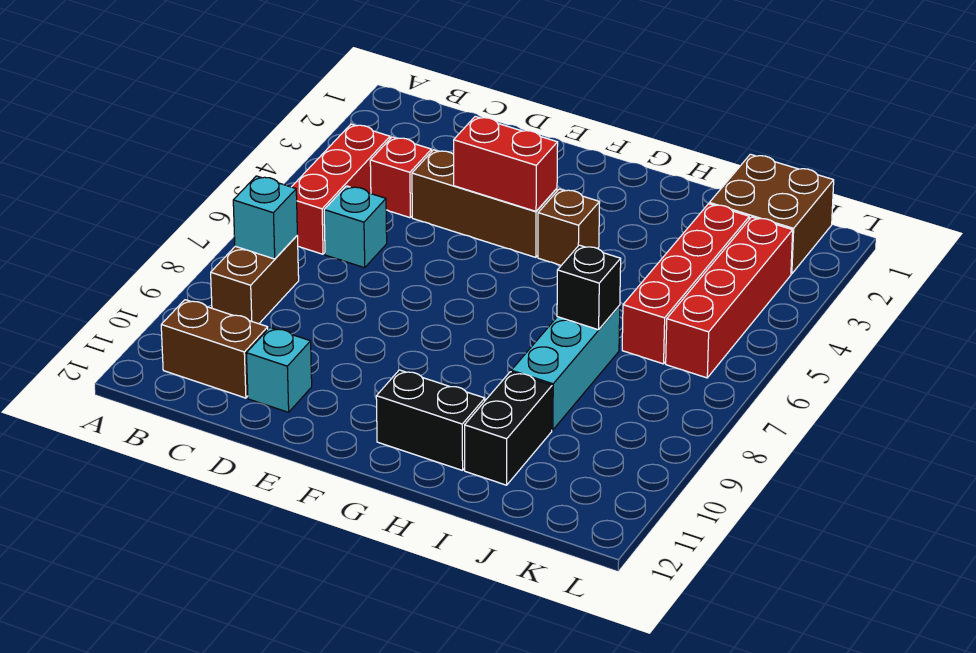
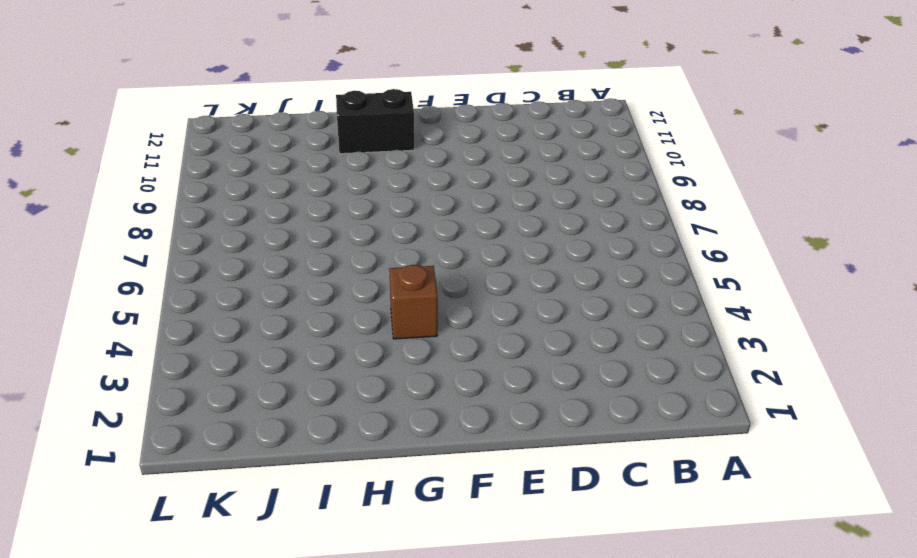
none -> red brick B4:B6 level 1
none -> brown brick B8:B9 level 1
none -> brown brick B11:C11 level 1

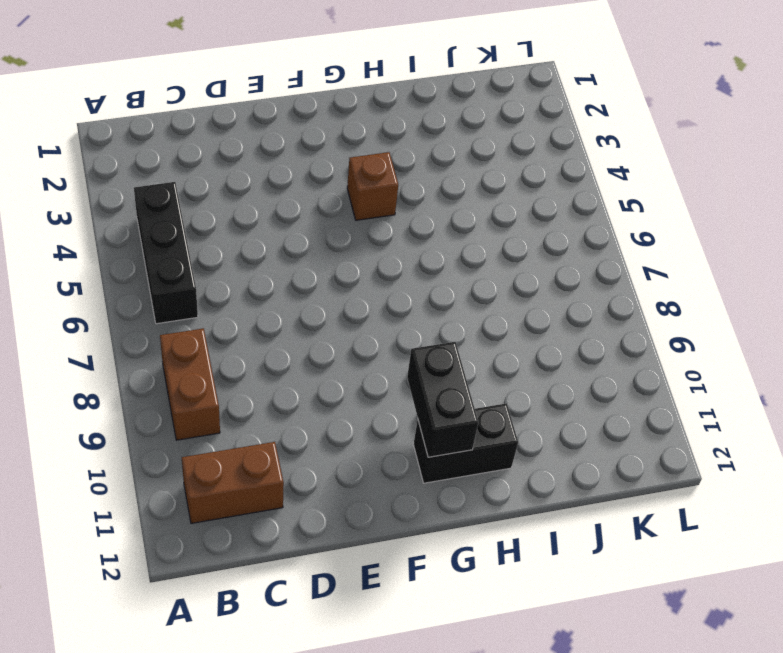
black brick B4:B6 level 1 -> red brick B4:B6 level 1
black brick G10:G11 level 2 -> black brick I10:I11 level 1
none -> red brick C4 level 1
none -> cyan brick C6 level 1
none -> brown brick D4:F4 level 1

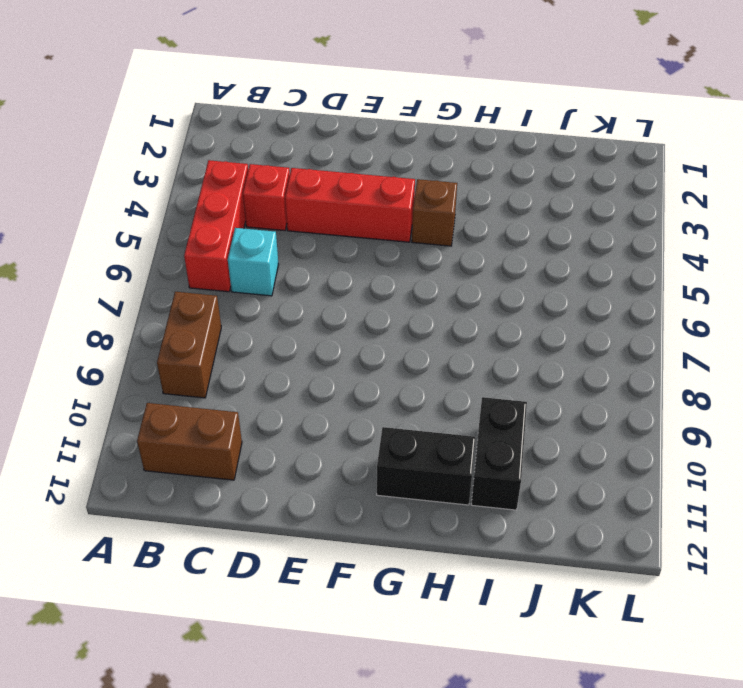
red brick D4:F4 level 1 -> brown brick D4:F4 level 1
none -> cyan brick D11 level 1
none -> cyan brick I7:I9 level 1
none -> brown brick J1:K2 level 1

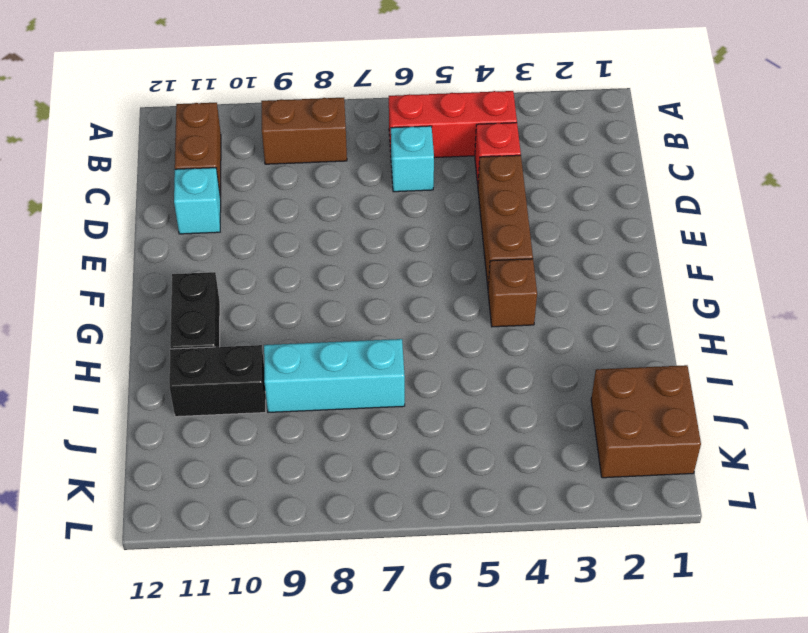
none -> red brick J3:J6 level 1
none -> red brick K3:K6 level 1
none -> cyan brick B8 level 2

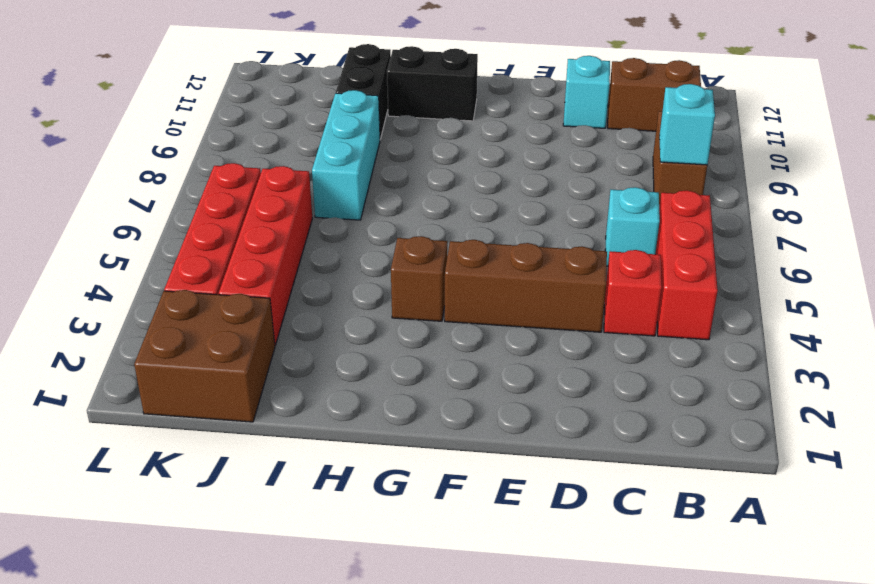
none -> red brick E4:F4 level 2
none -> black brick I7 level 2

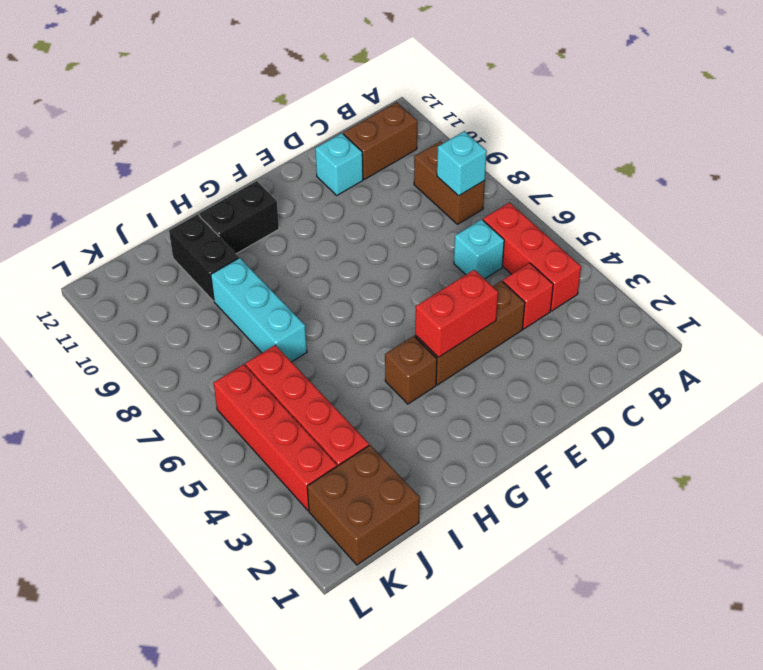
none -> black brick I7 level 2

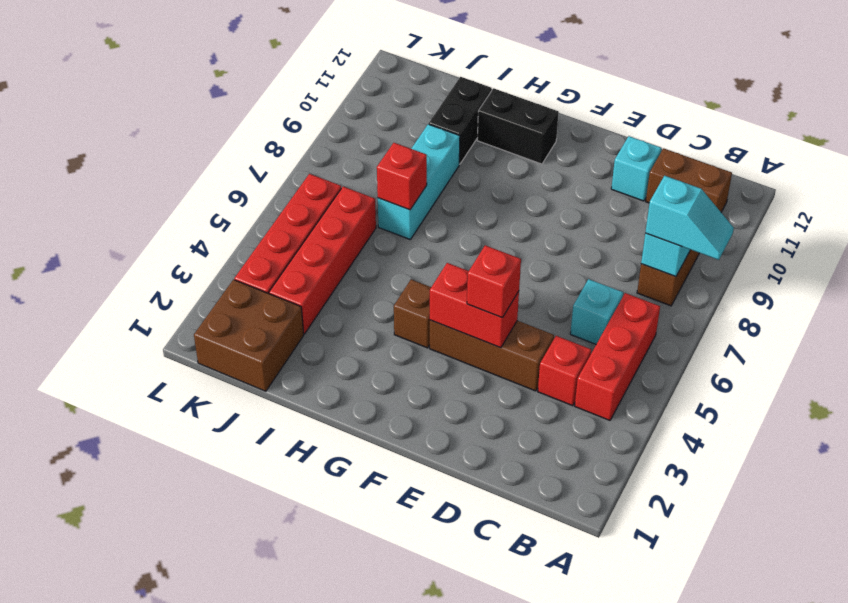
cyan slope A8:B8 level 3 top B -> none
red brick E4 level 3 -> none
red brick I7 level 2 -> black brick I7 level 2

